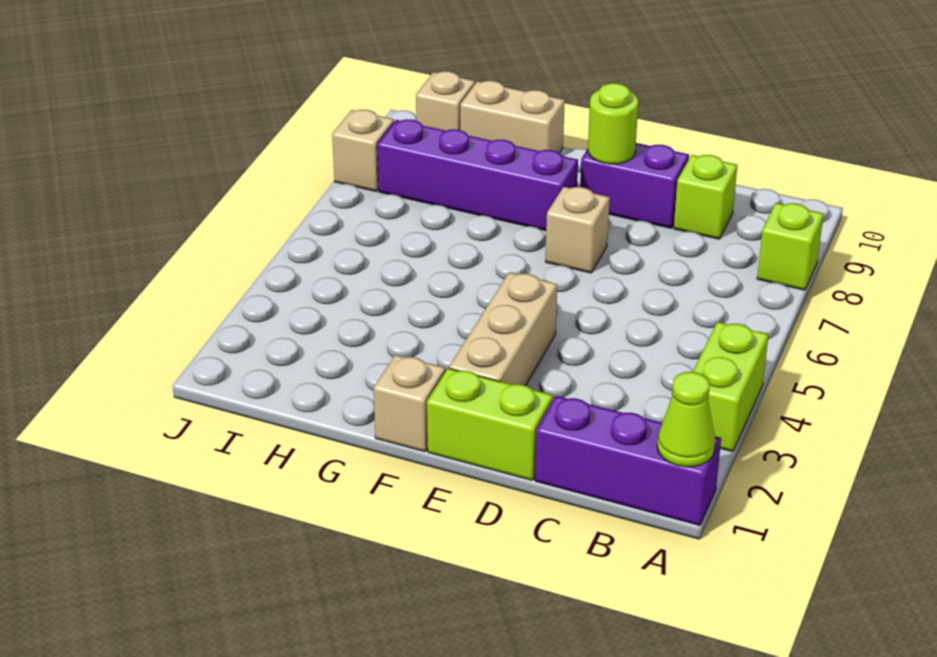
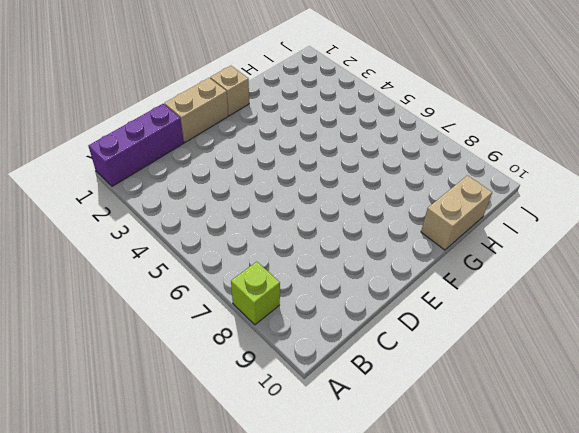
tan brick D1:E1 level 1 -> lime brick D1:E1 level 1
none -> lime brick A3:A4 level 1
none -> lime brick C9 level 1
none -> purple brick D9:E9 level 1

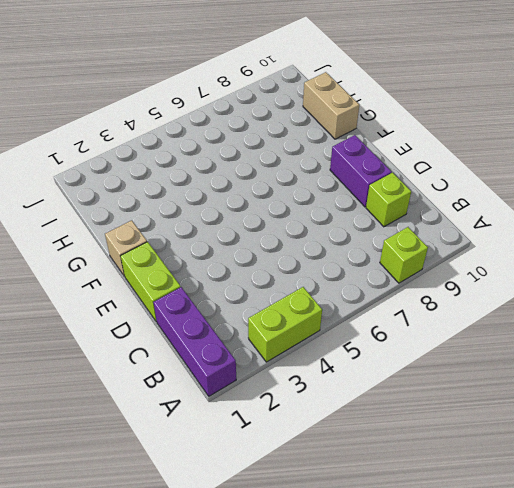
none -> tan brick E2:E4 level 1
none -> tan brick E7 level 1
none -> purple brick F8:I8 level 1

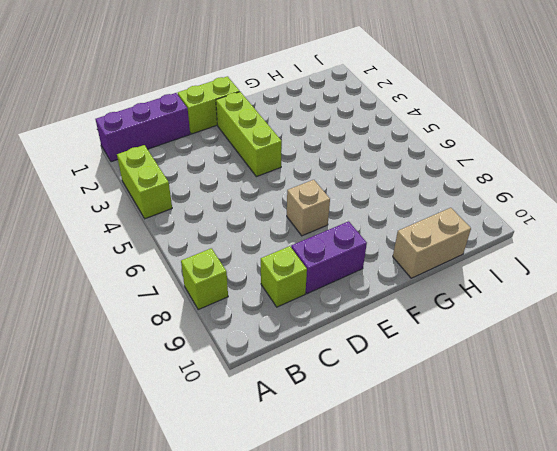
lime brick E2:E4 level 1 -> tan brick E2:E4 level 1
none -> tan brick F1 level 1
none -> purple brick F8:I8 level 1
none -> tan brick I10 level 1

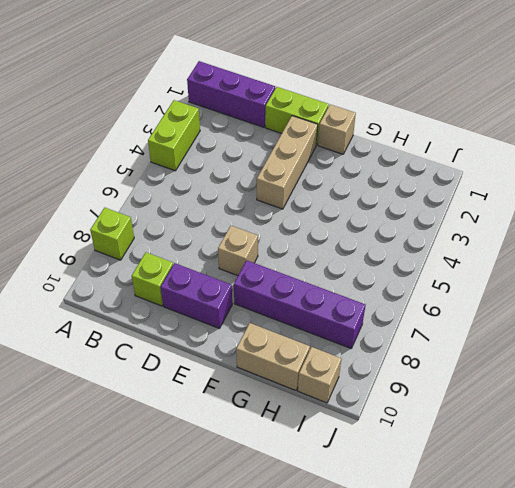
none -> tan brick J8 level 1
none -> lime cone A1 level 2
none -> lime round brick E9 level 2

